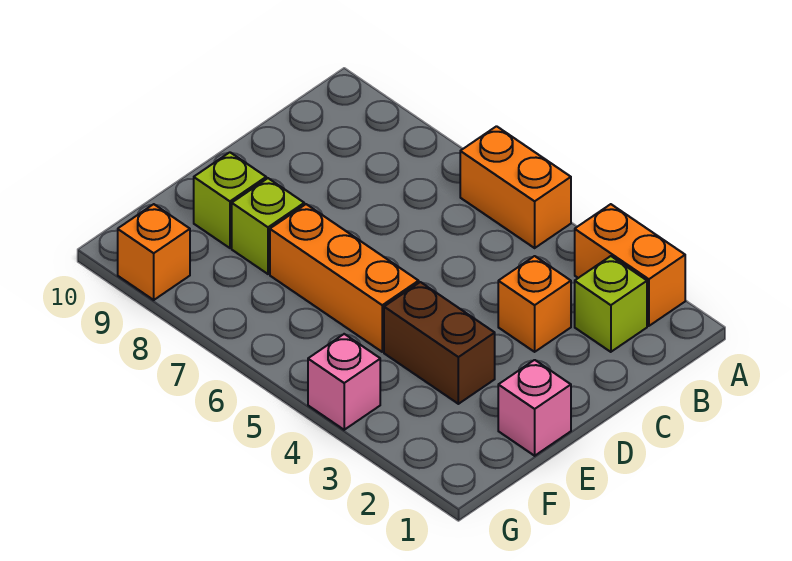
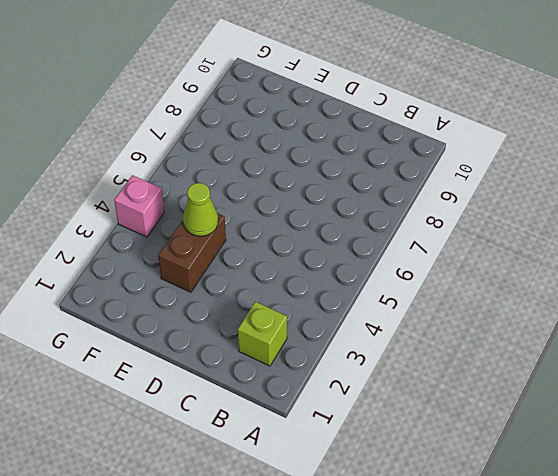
lime cone E4 level 2 -> none
none -> orange brick A2:A3 level 1
none -> orange brick A5:A6 level 1

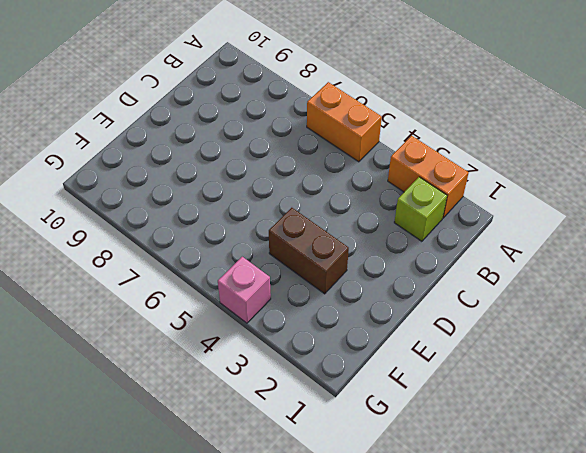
none -> orange brick C3 level 1
none -> pink brick E1 level 1

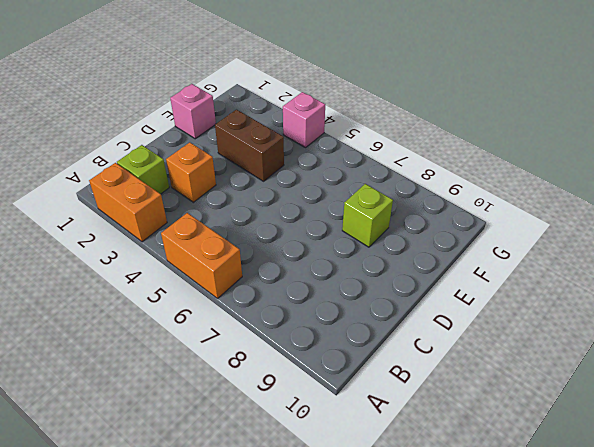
none -> orange brick E5:E7 level 1
none -> lime brick E9 level 1

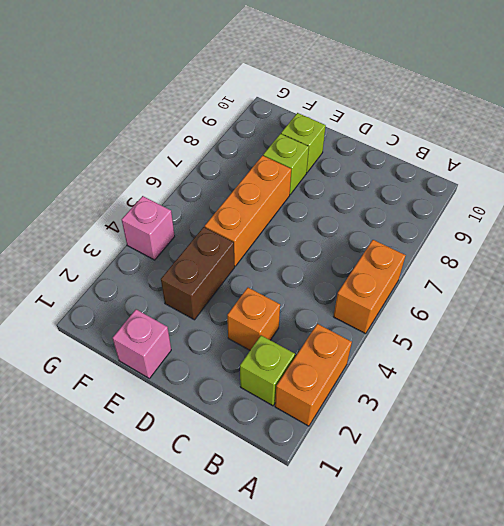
none -> orange brick G9 level 1

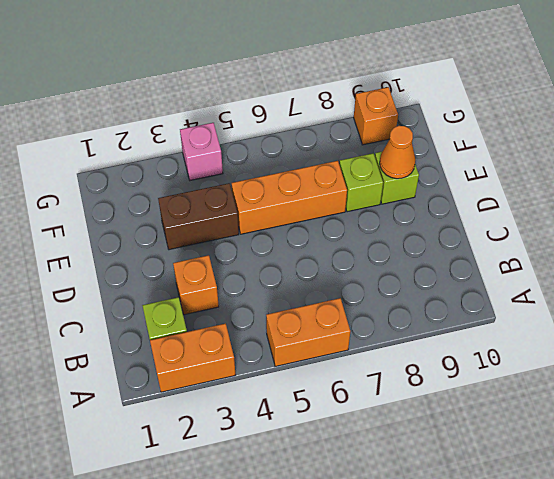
orange cone E9 level 2 -> none
none -> pink brick E1 level 1

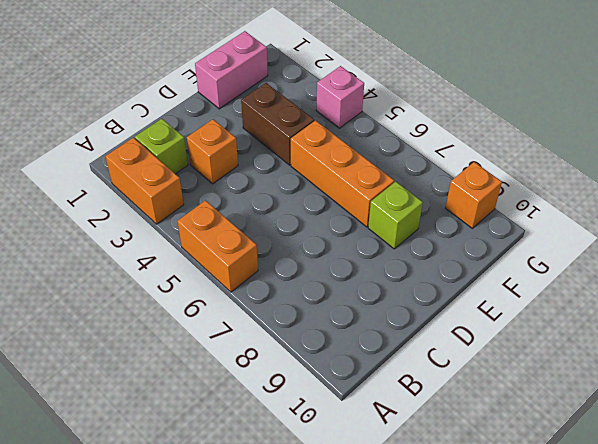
pink brick E1:F1 level 1 -> pink brick E1 level 1
none -> lime brick E9 level 1

